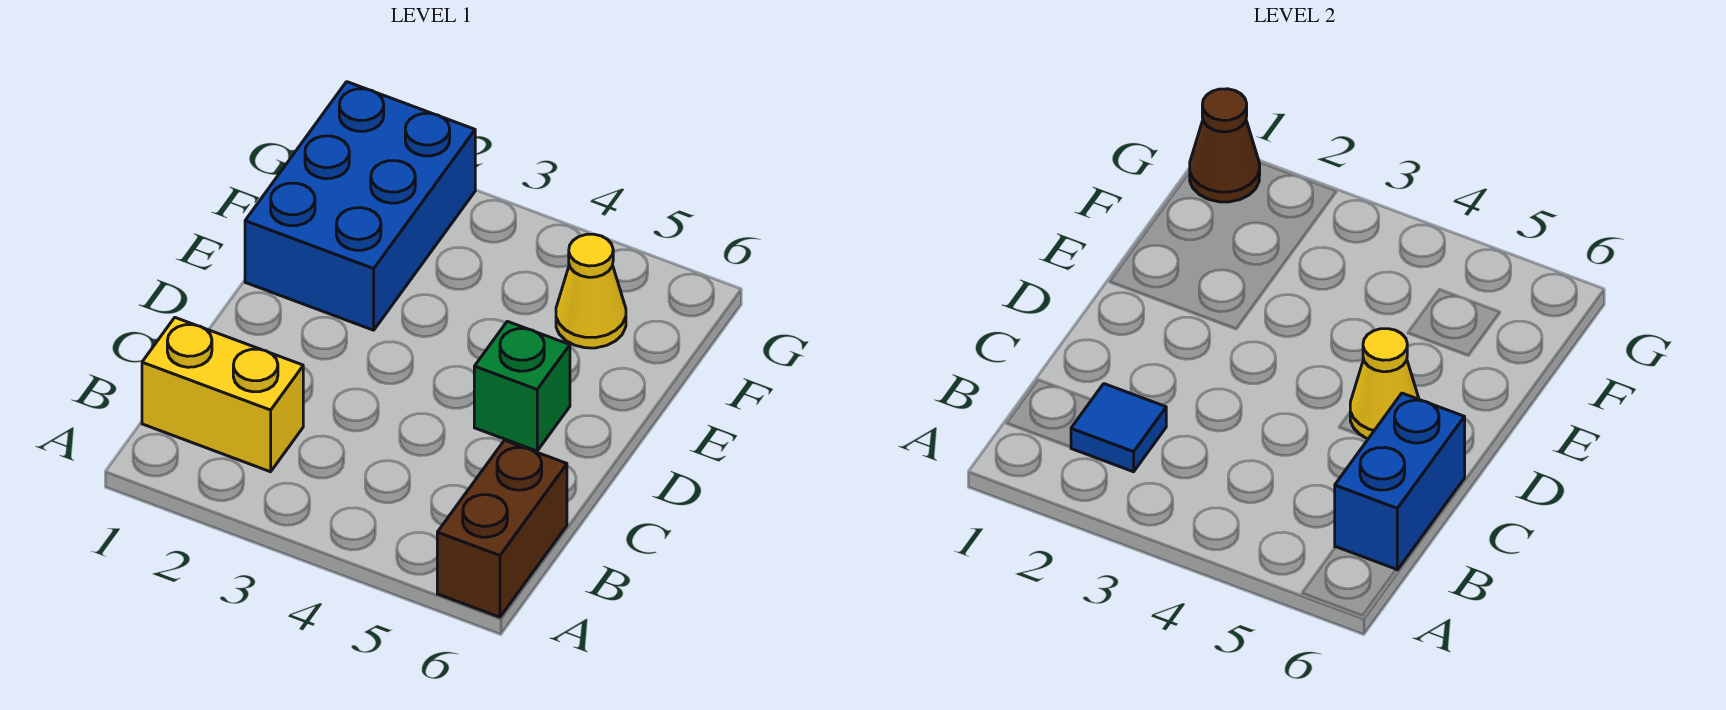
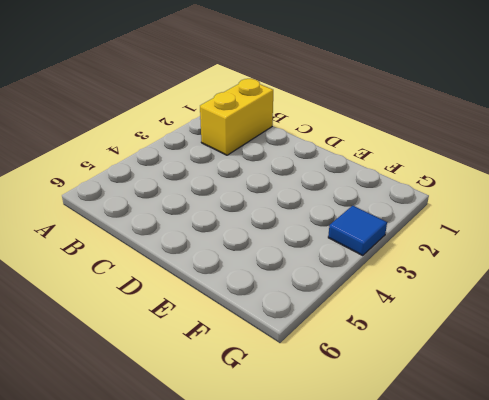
blue tile G3 level 1 -> blue tile B2 level 2
none -> brown brick A6:B6 level 1
none -> green brick D5 level 1

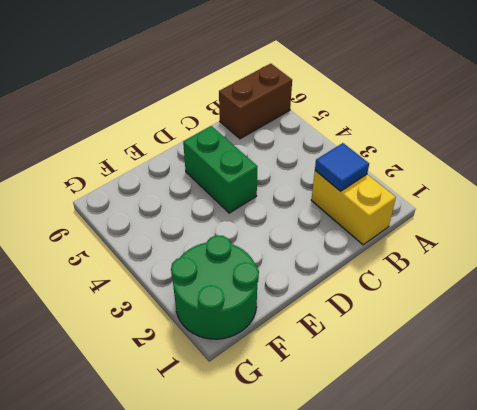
green brick D4:D5 level 1 -> green brick D5 level 1
green round brick F1:G2 level 1 -> blue brick E1:G2 level 1
none -> yellow cone F5 level 1
none -> blue brick B6:C6 level 2

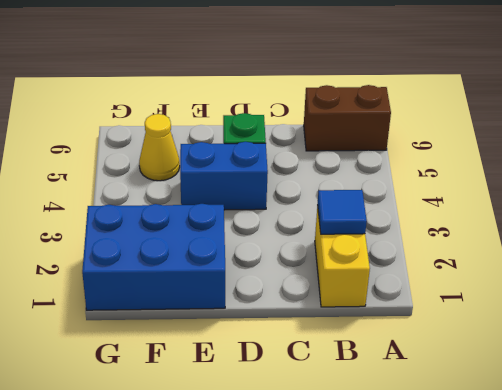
blue brick D4:E4 level 1 -> blue brick B6:C6 level 2
none -> yellow cone D5 level 2
none -> brown cone G1 level 2

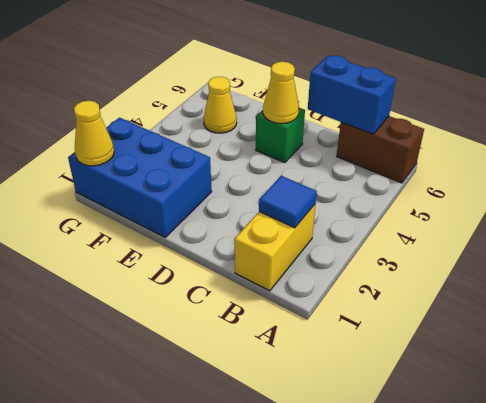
yellow cone G1 level 2 -> brown cone G1 level 2

